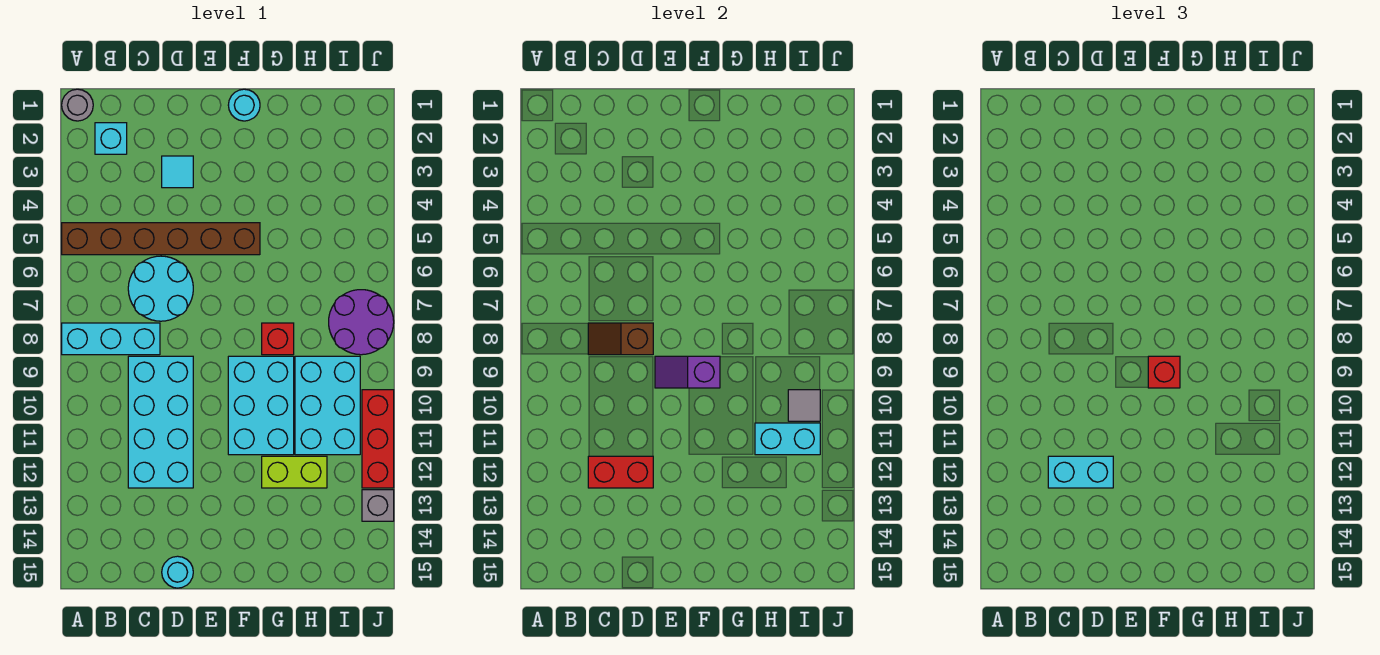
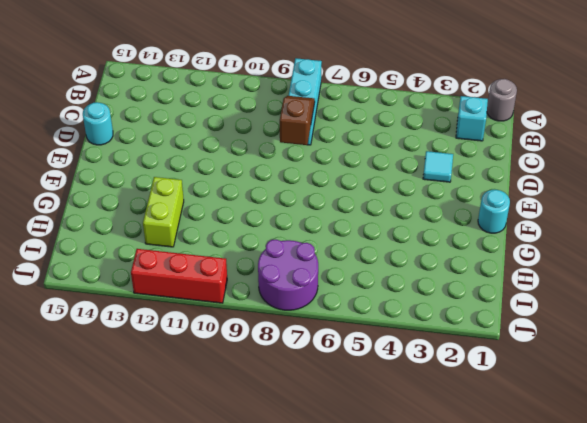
none -> brown brick A5:F5 level 1
none -> cyan round brick C6:D7 level 1
none -> cyan brick C9:D12 level 1

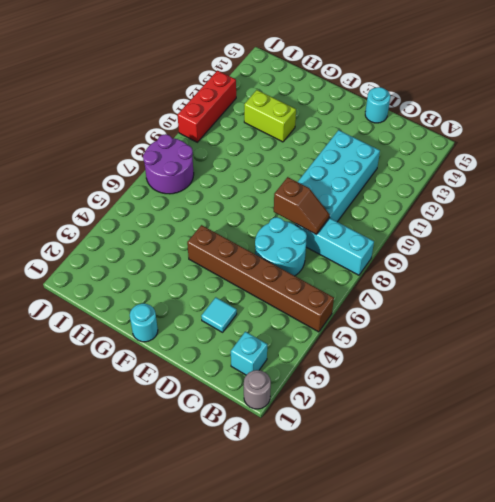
none -> cyan brick F9:G11 level 1
none -> red brick G8 level 1
none -> cyan brick H9:I11 level 1

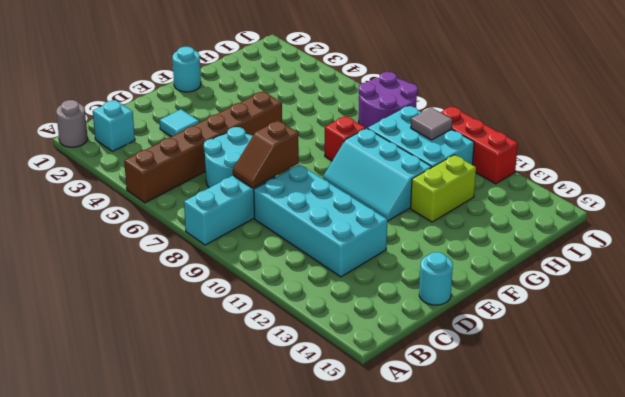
cyan slope F9:G11 level 1 top G -> cyan brick F9:G11 level 1
none -> grey brick J13 level 1
none -> red brick C12:D12 level 2
none -> purple slope E9:F9 level 2 top F

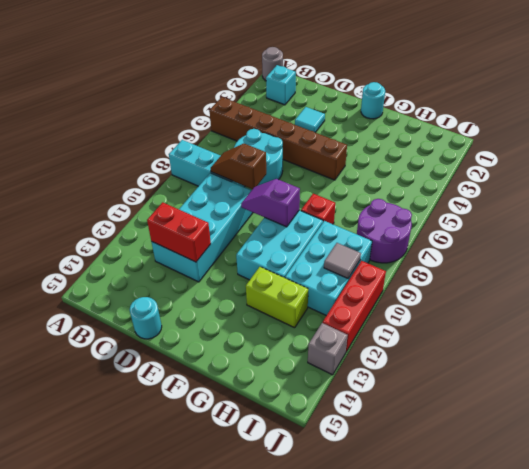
none -> cyan brick H11:I11 level 2
none -> cyan brick C12:D12 level 3
none -> red brick F9 level 3

